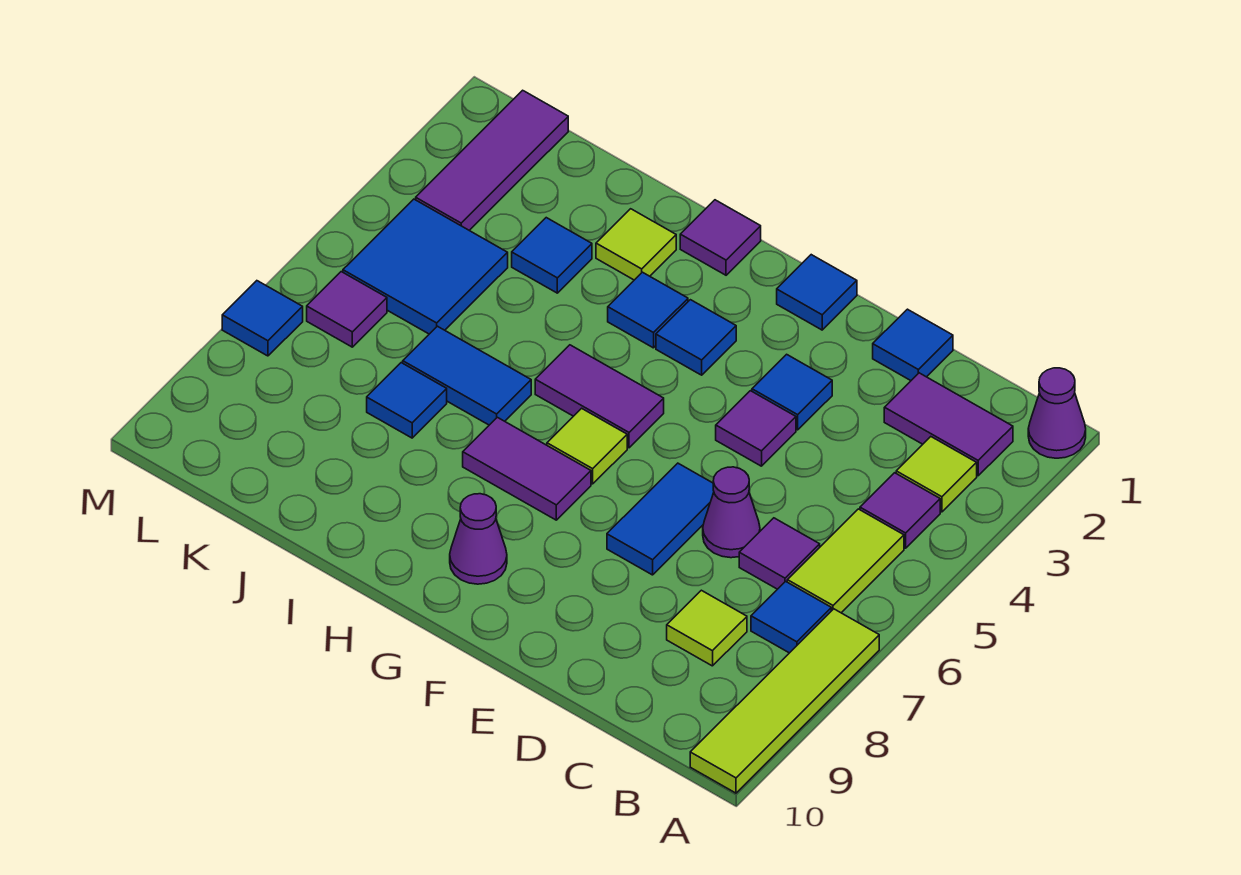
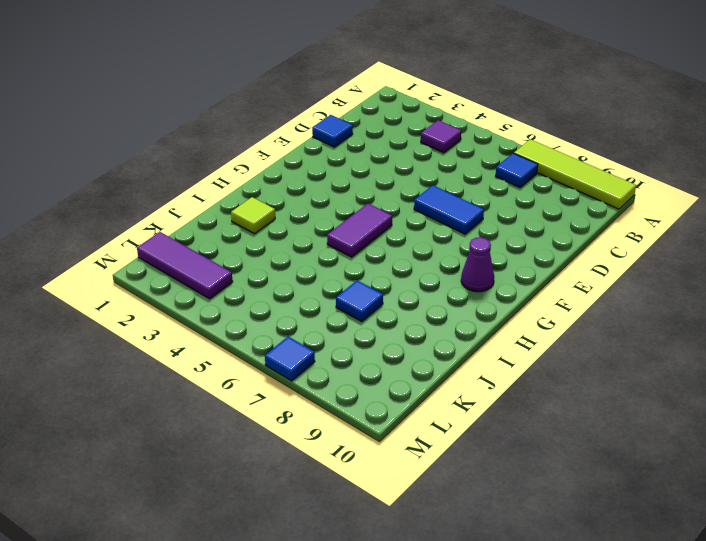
none -> purple cone A1 level 1
none -> purple tile B2:C2 level 1
none -> lime tile B3 level 1
none -> lime tile B5:B6 level 1

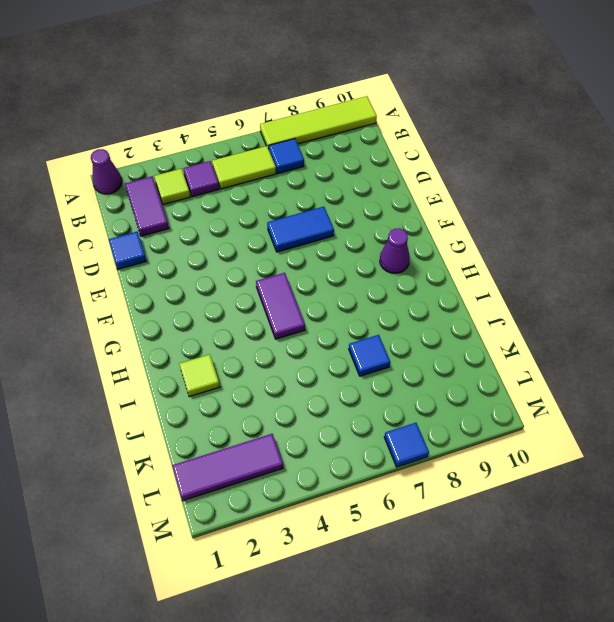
none -> purple tile C6 level 1
none -> lime tile C8 level 1
none -> purple cone D6 level 1
none -> blue tile E3 level 1

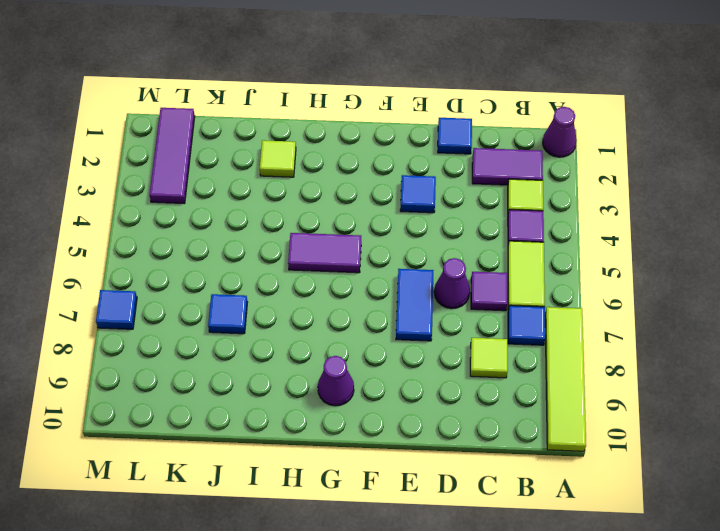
none -> purple tile E4 level 1
none -> blue tile F1 level 1
none -> blue tile G3 level 1
none -> lime tile G6 level 1

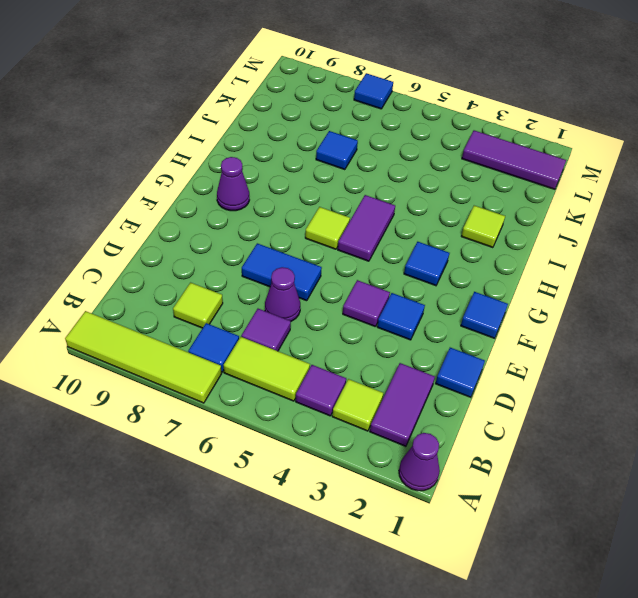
none -> purple tile G7:H7 level 1
none -> purple tile H1 level 1
none -> blue tile H3 level 1
none -> blue tile I6:J6 level 1

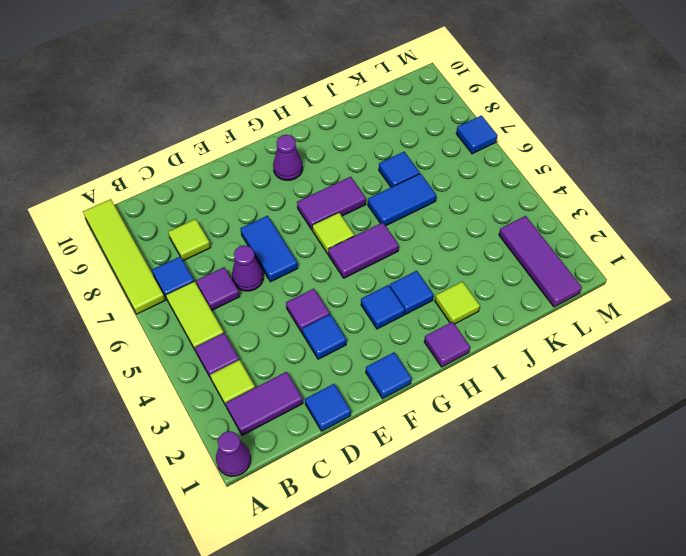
none -> blue tile J3 level 1
none -> blue tile K4:L5 level 1
none -> purple tile L6 level 1

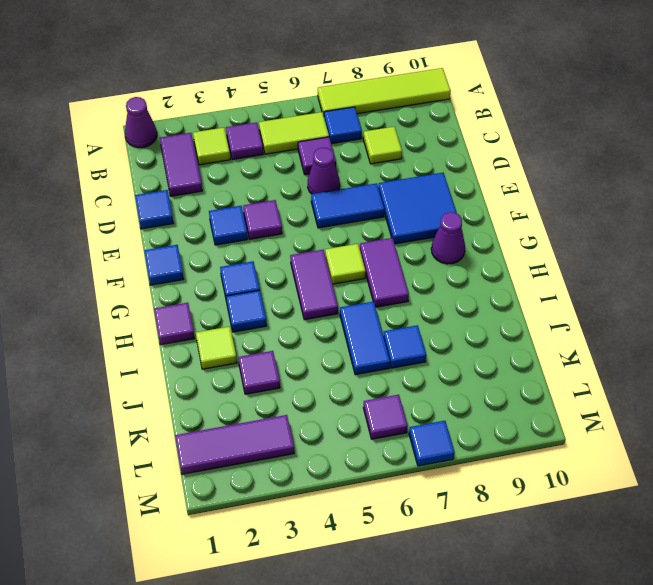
blue tile E8:F9 level 1 -> blue tile K4:L5 level 1
purple tile J3 level 1 -> blue tile J3 level 1

